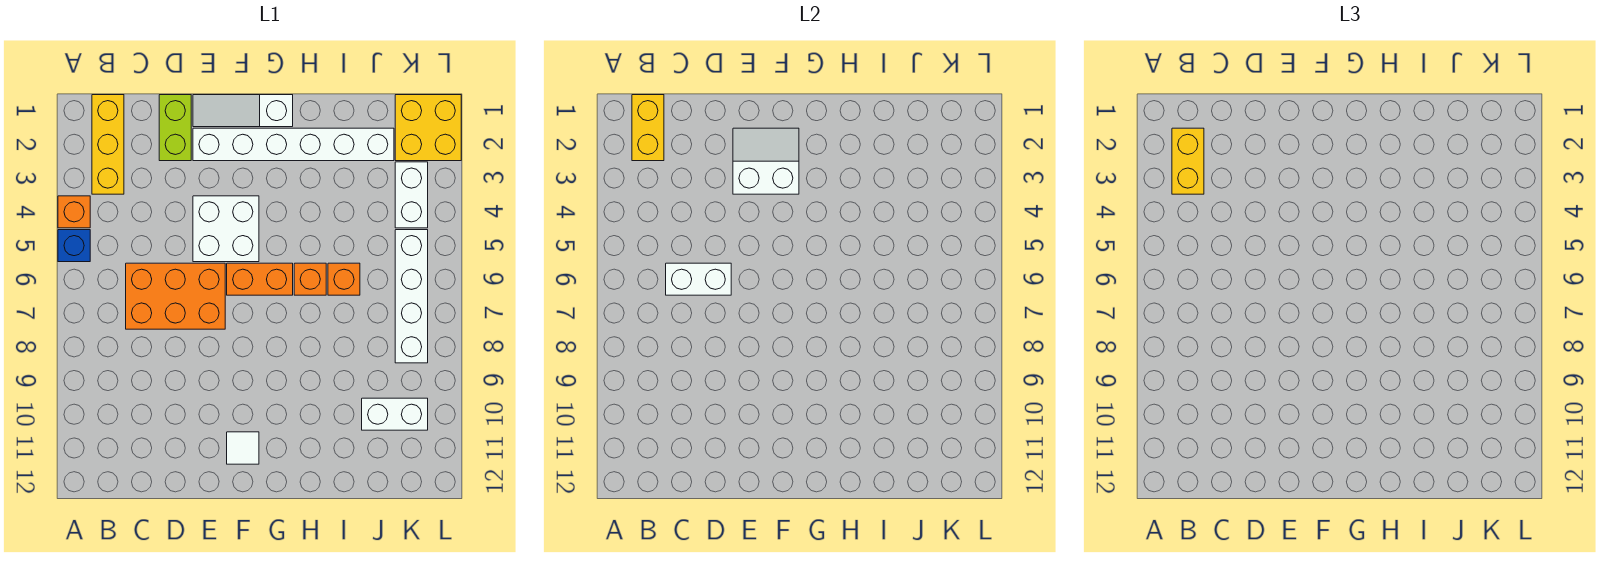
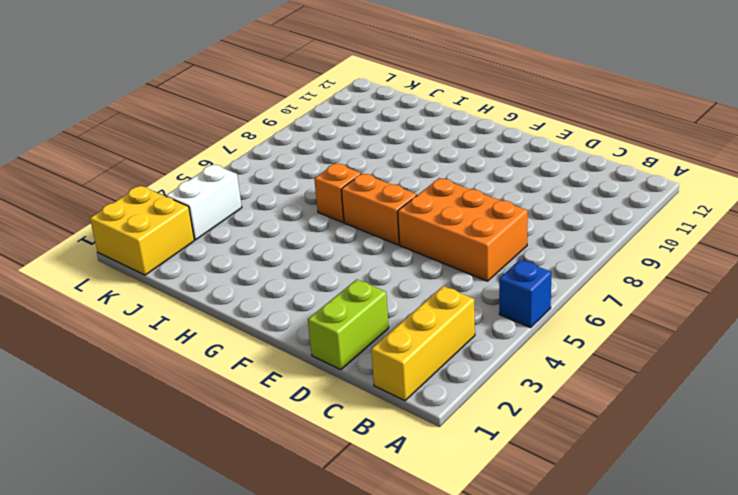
none -> orange brick A4 level 1
none -> white slope E1:G1 level 1 top G
none -> white brick E2:J2 level 1

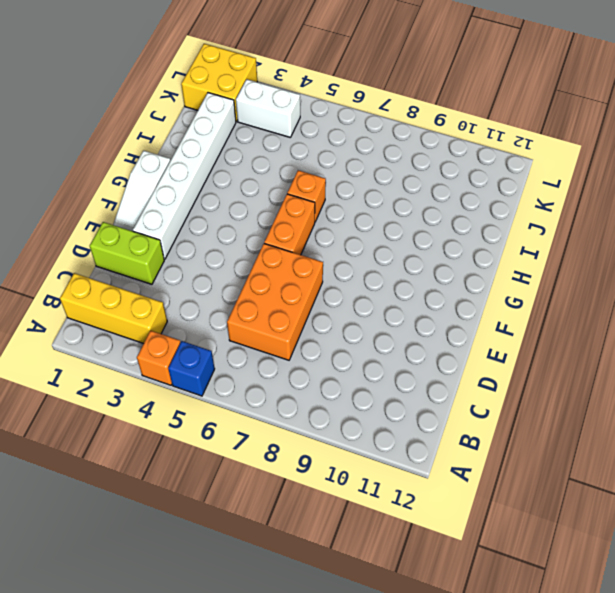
none -> white brick E4:F5 level 1
none -> white tile F11 level 1
none -> orange brick I6 level 1

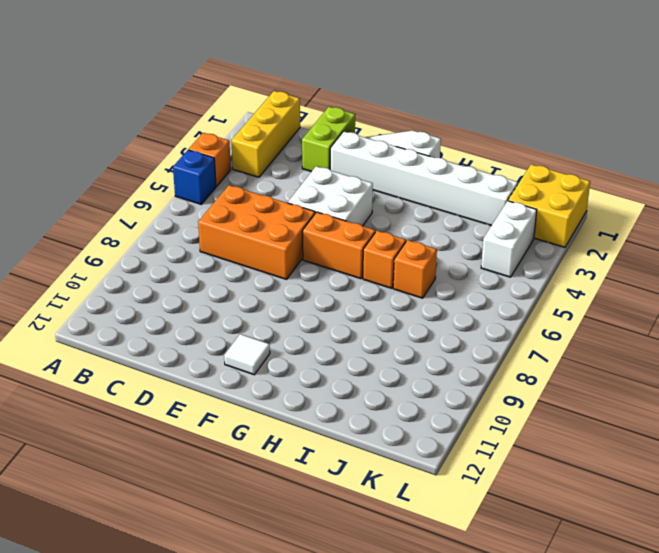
none -> white brick J10:K10 level 1
none -> white brick K5:K8 level 1
none -> yellow brick B1:B2 level 2

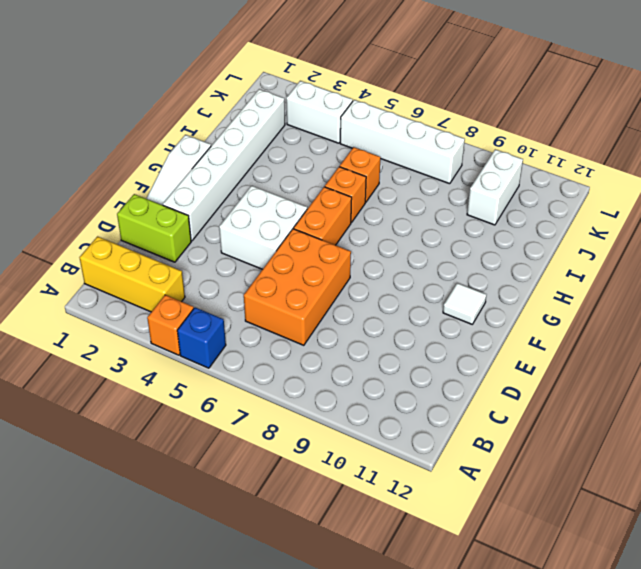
none -> yellow brick K1:L2 level 1
none -> yellow brick B1:B2 level 2
none -> white brick C6:D6 level 2

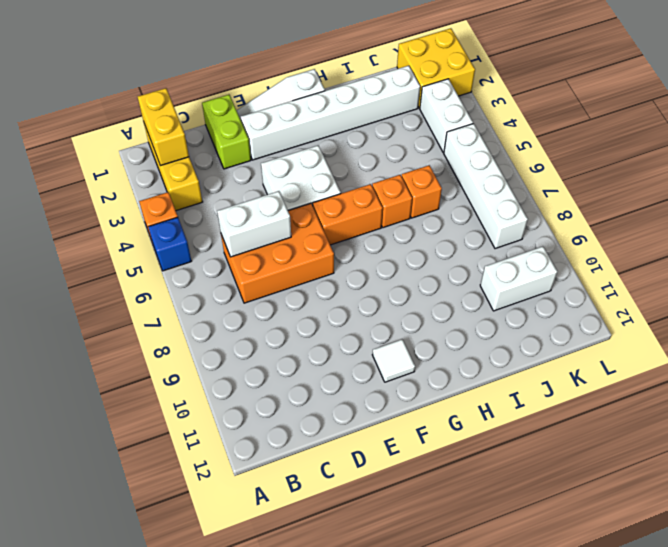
none -> white slope E2:F3 level 2 top 3
none -> yellow brick B2:B3 level 3

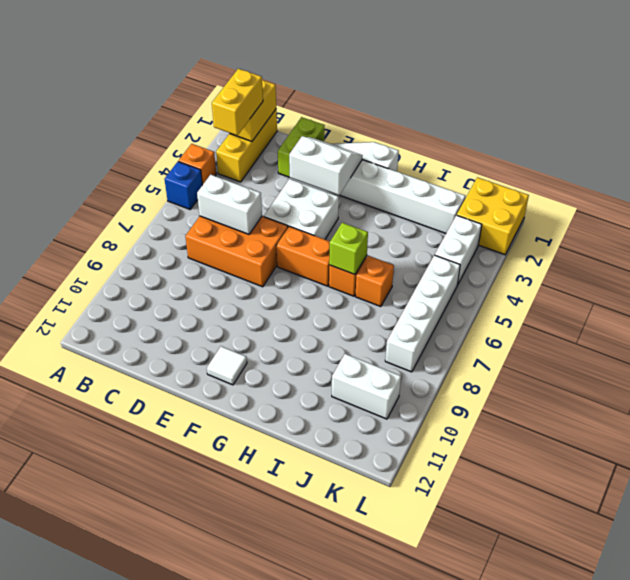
lime brick H6 level 2 -> none

